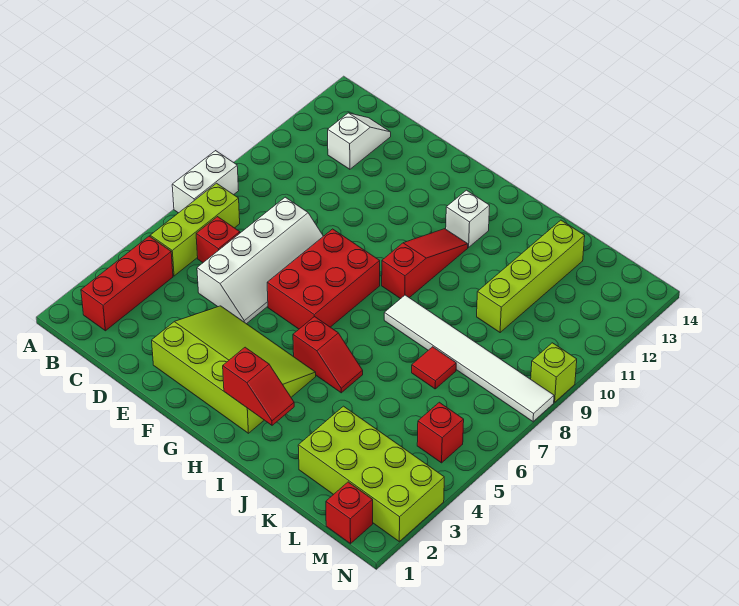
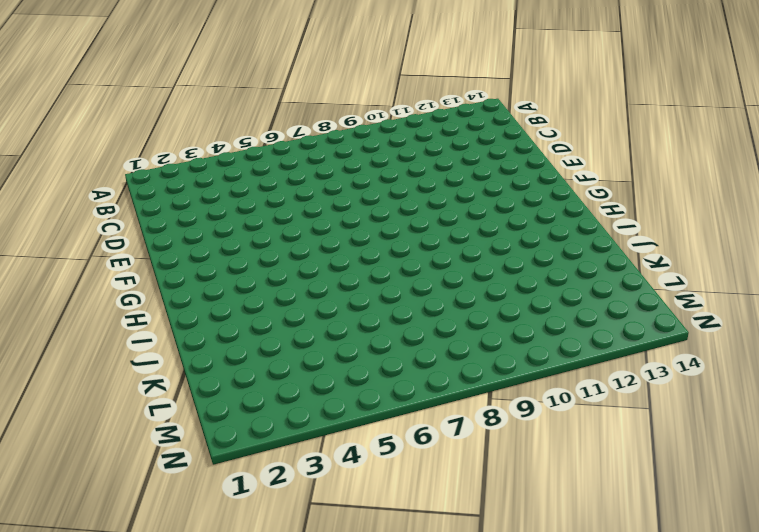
none -> white brick A7:A8 level 1
none -> red brick B2:B4 level 1
none -> lime brick B5:B7 level 1

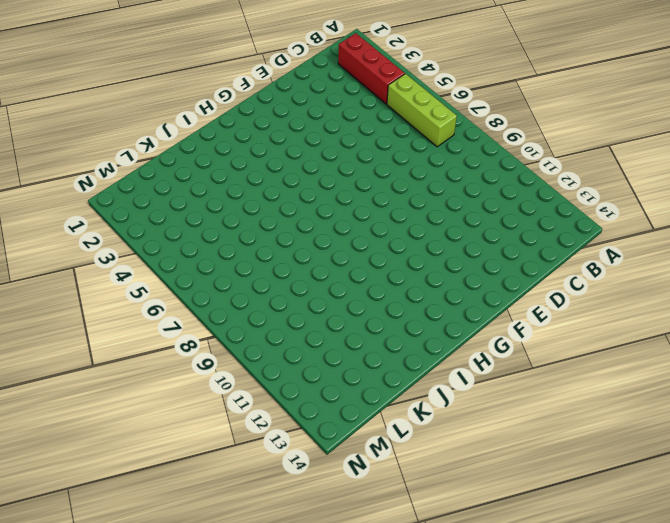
none -> white brick A7:A8 level 1
none -> red brick C6 level 1
none -> white slope C12:C13 level 1 top 12

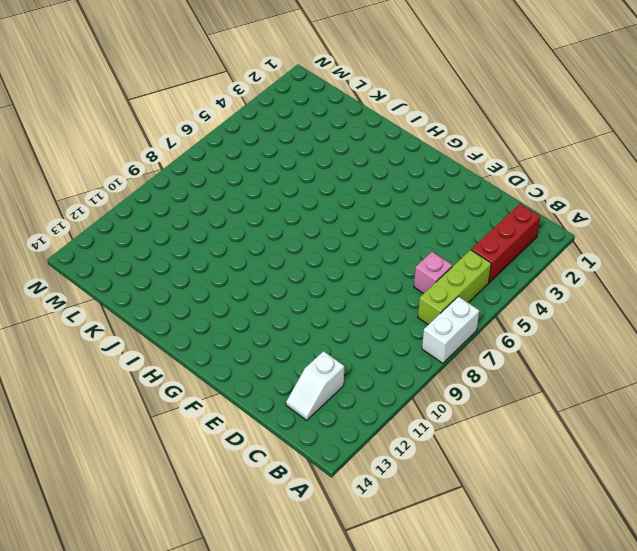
pink brick C6 level 1 -> red brick C6 level 1
none -> white slope D5:E8 level 1 top D
none -> lime slope E2:H4 level 1 top 2
none -> red brick F6:G8 level 1

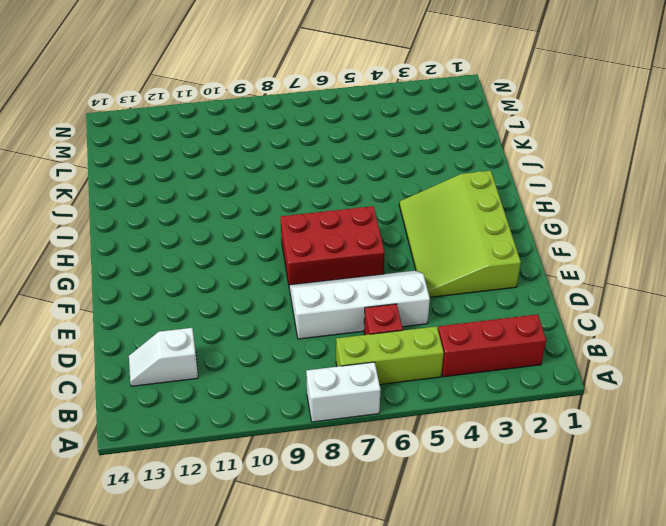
none -> red slope H5:I5 level 1 top H
none -> red slope H9:H11 level 1 top 9
none -> white brick H12 level 1

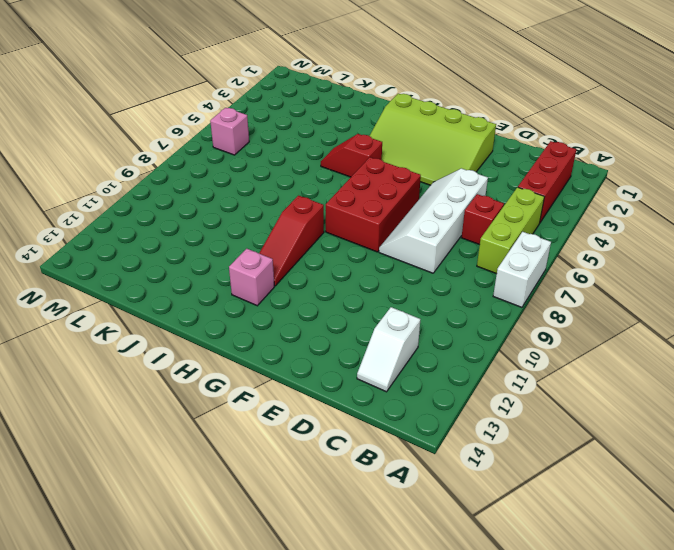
pink brick H12 level 1 -> white brick H12 level 1
pink brick M6 level 1 -> none
none -> white tile I8:N8 level 1
none -> lime brick K2:N3 level 1
none -> red tile K7 level 1

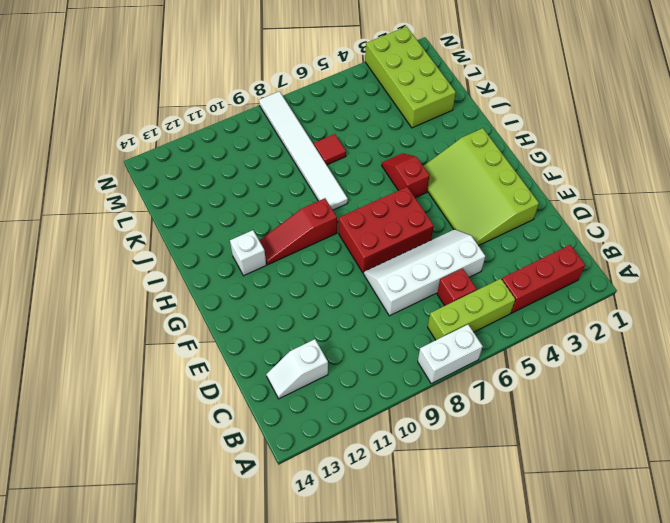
none -> lime brick K10:K13 level 1
none -> red brick M1 level 1
none -> red brick M5 level 1

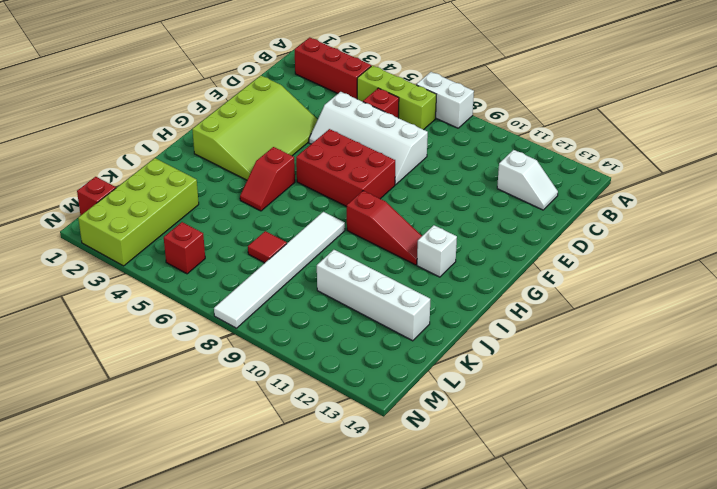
white brick K10:K13 level 1 -> lime brick K10:K13 level 1
none -> lime brick N9 level 1
none -> red slope H2:I2 level 2 top H

